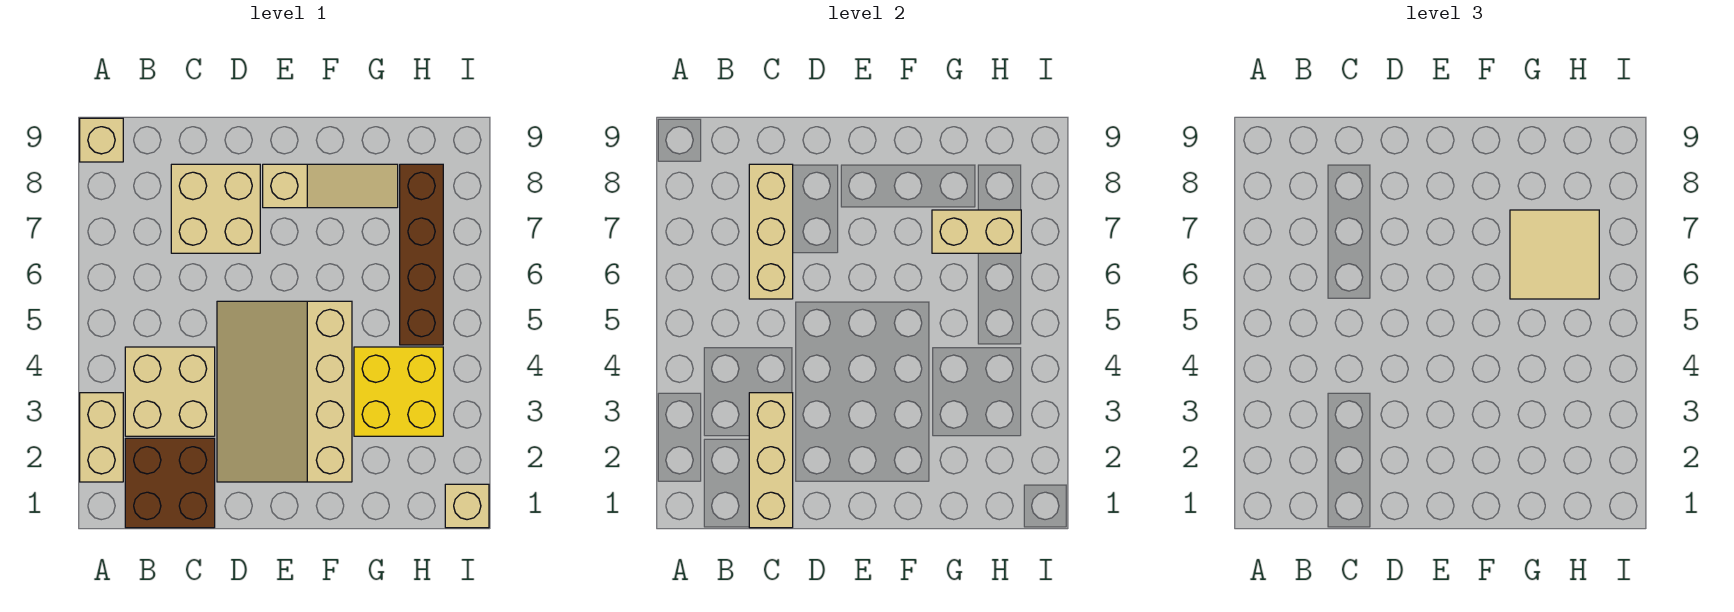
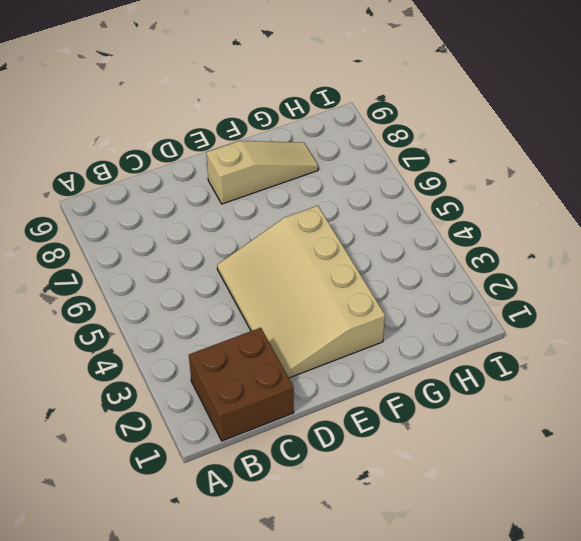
none -> tan brick A2:A3 level 1
none -> tan brick A9 level 1
none -> tan brick B3:C4 level 1

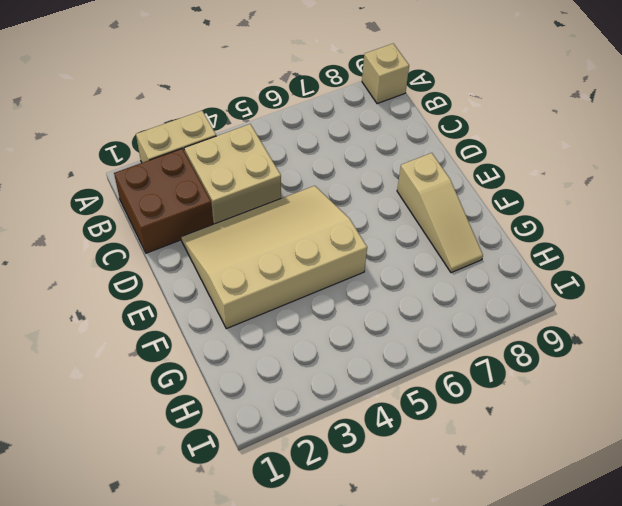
none -> tan brick C7:D8 level 1
none -> yellow brick G3:H4 level 1
none -> brown brick H5:H8 level 1

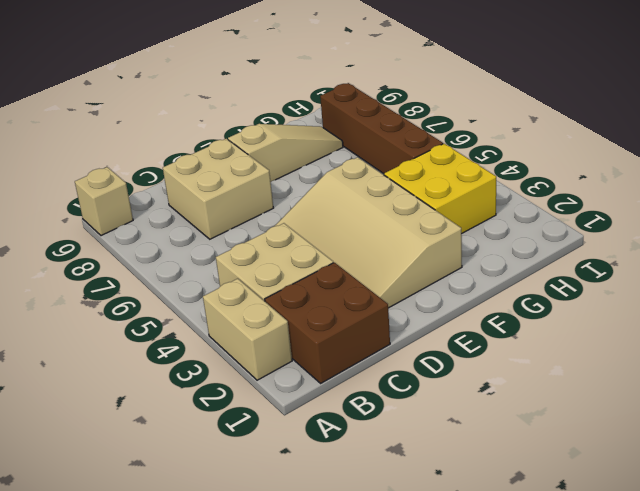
none -> tan brick I1 level 1
none -> tan brick C1:C3 level 2
none -> tan brick C6:C8 level 2

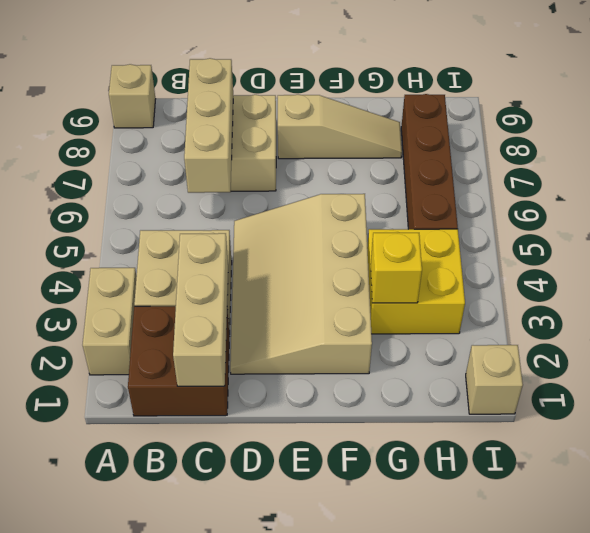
yellow brick G3 level 2 -> none
none -> tan brick G7:H7 level 2
none -> tan tile G6:H7 level 3

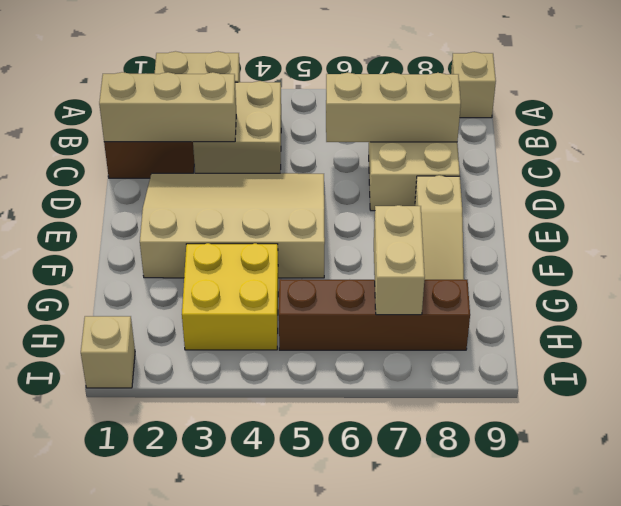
none -> tan tile G6:H7 level 3

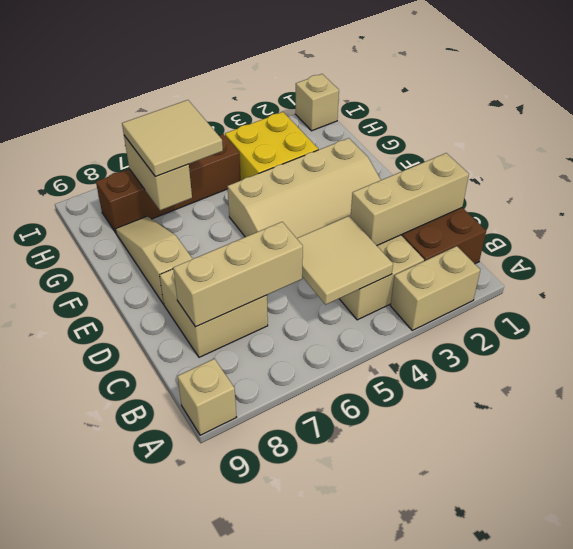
tan tile B4:C5 level 2 -> none

